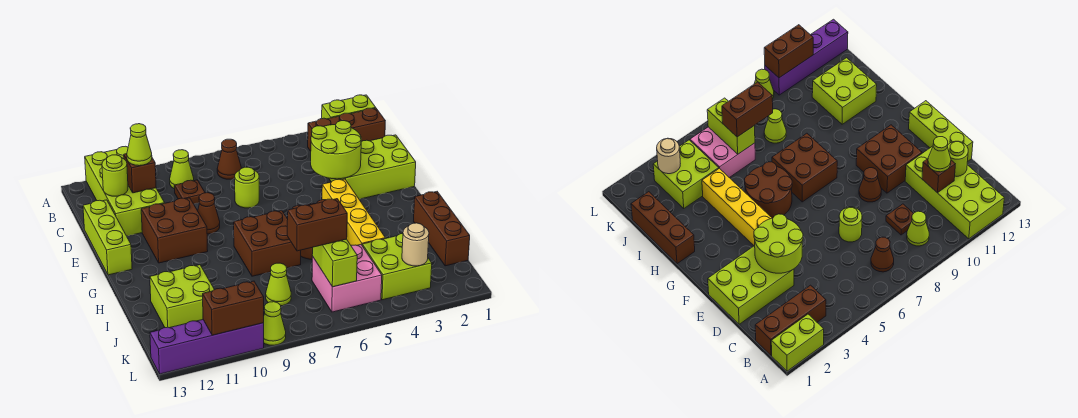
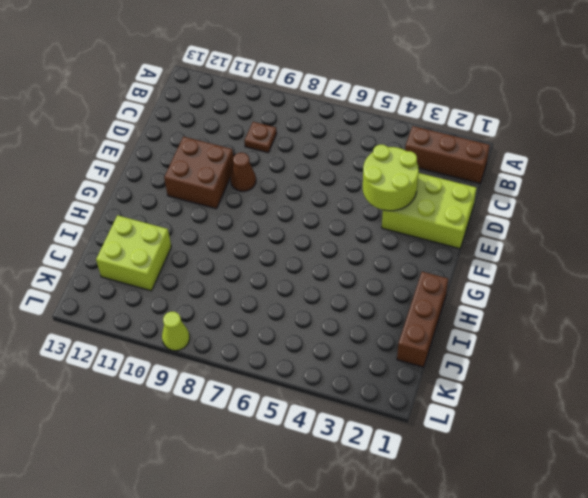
none -> lime brick A1:A2 level 1
none -> lime brick A11:D12 level 1
none -> brown cone B7 level 1

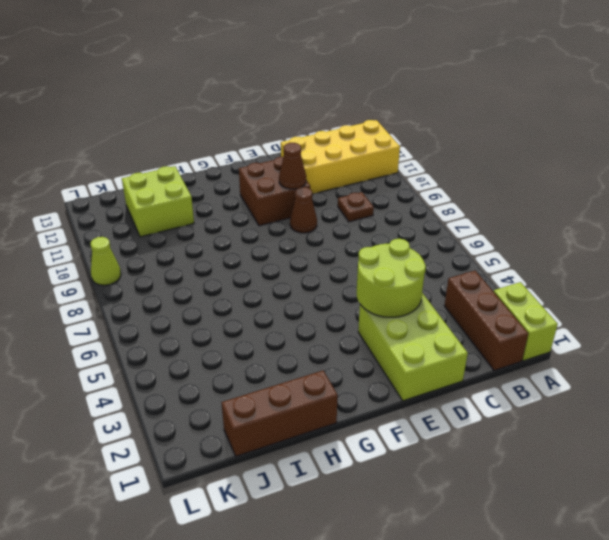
yellow brick A11:D12 level 1 -> lime brick A11:D12 level 1
brown cone E10 level 2 -> brown cone B7 level 1
none -> lime cone B9 level 1
none -> lime round brick D7 level 1
none -> lime brick D13:F13 level 1

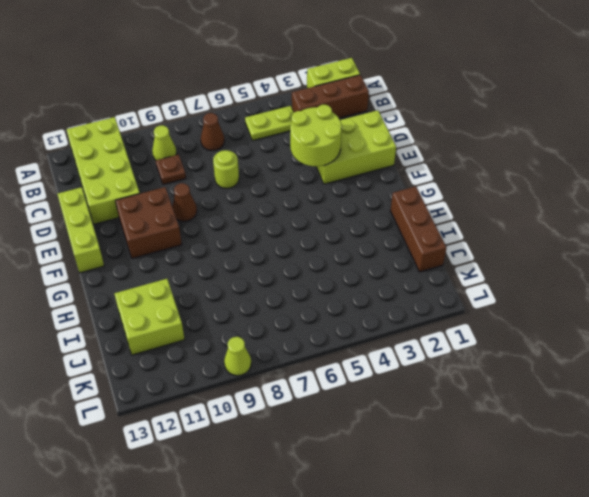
lime plate B4:B5 level 1 -> none
none -> yellow brick F4:I4 level 1
none -> brown round brick G5:H6 level 1
none -> brown brick G7:H8 level 1

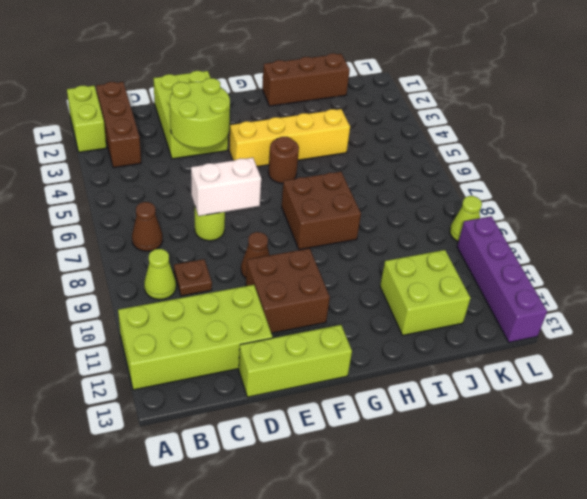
white brick D7:E7 level 2 -> none
brown round brick G5 level 1 -> brown round brick G5:H6 level 1
none -> lime brick J3:K4 level 1
none -> pink brick J5:K6 level 1
none -> lime cone J8 level 1

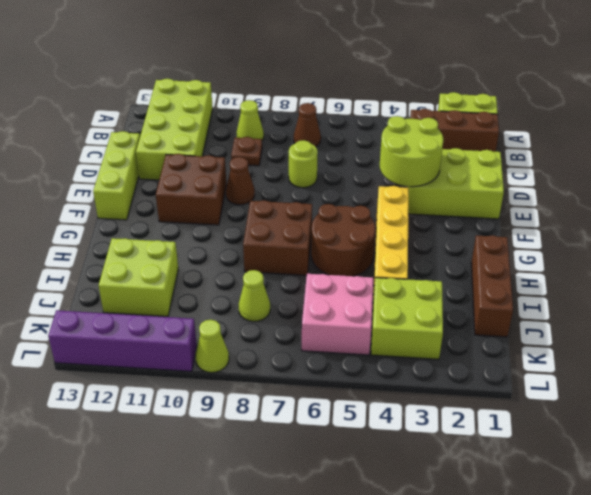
none -> brown brick C11 level 2
none -> lime round brick C12 level 2
none -> lime brick J6:K6 level 2

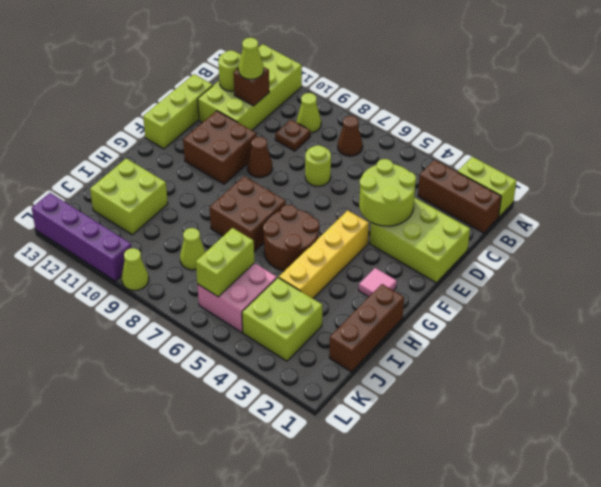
pink tile G2 level 1 -> none
none -> tan round brick K3 level 2
none -> brown brick L10:L11 level 2
none -> brown brick J6:J7 level 3

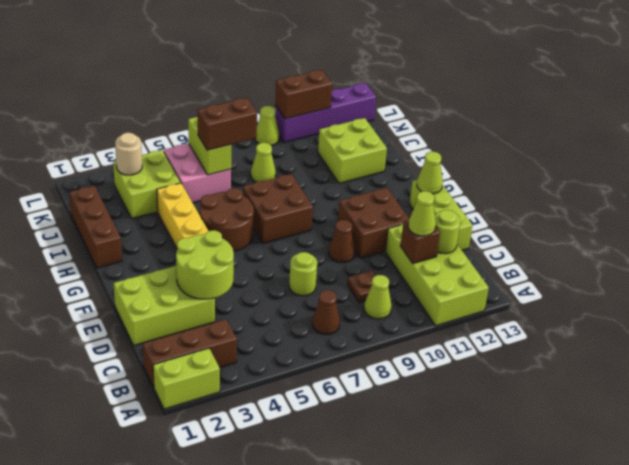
lime cone F13 level 2 -> none

